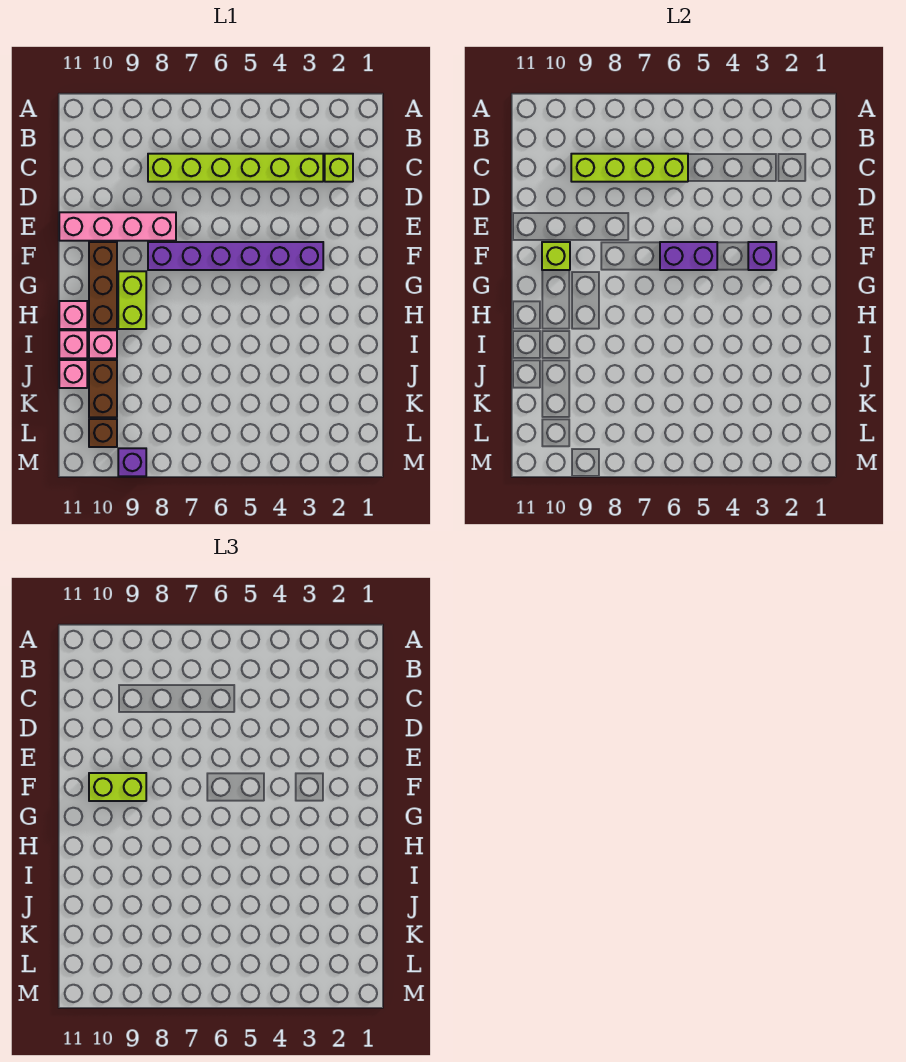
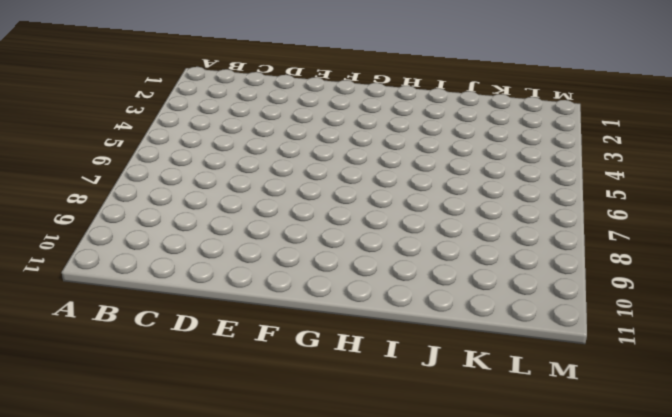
none -> lime brick C2 level 1
none -> lime brick C3:C8 level 1
none -> pink brick E8:E11 level 1

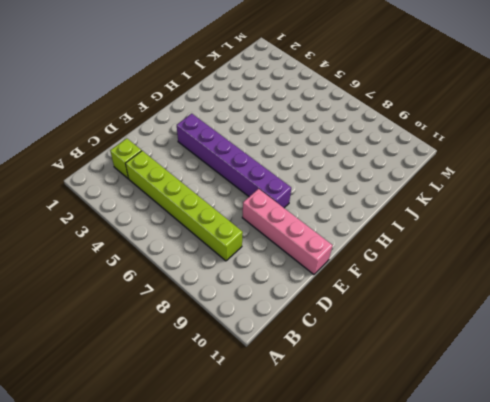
none -> brown brick F10:H10 level 1
none -> lime brick G9:H9 level 1
none -> pink brick H11 level 1

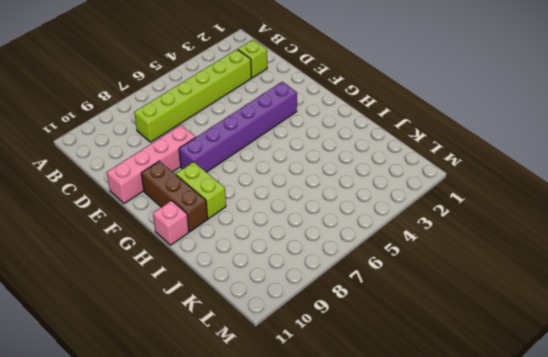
none -> pink brick I10 level 1
none -> pink brick I11 level 1
none -> brown brick J10:K10 level 1

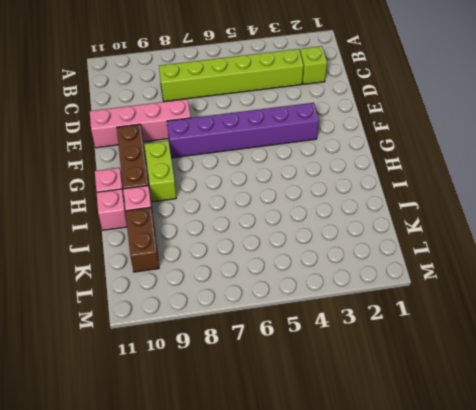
none -> pink brick J11 level 1
none -> brown brick L10 level 1
none -> purple brick M9 level 1

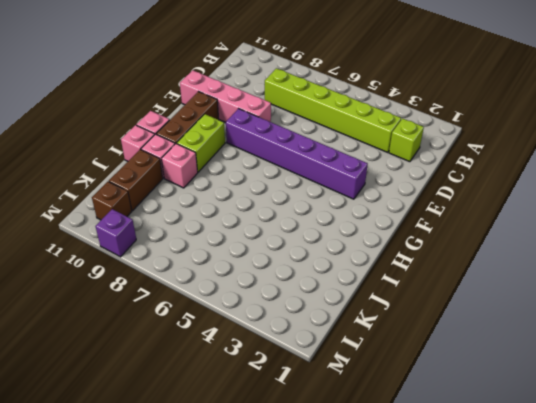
pink brick I9 level 1 -> pink brick J11 level 1
none -> lime brick C6:C9 level 2
none -> purple brick F3 level 2
none -> purple brick F5:F6 level 2

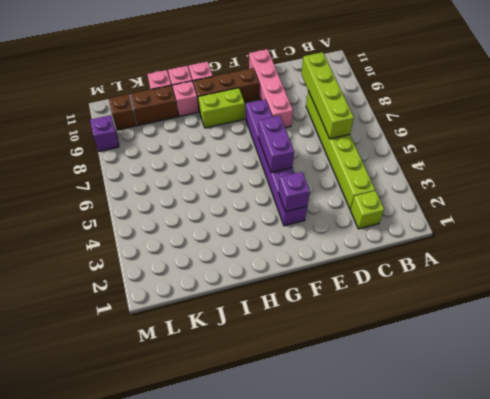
none -> lime brick F10 level 2
none -> lime brick F9:F10 level 3

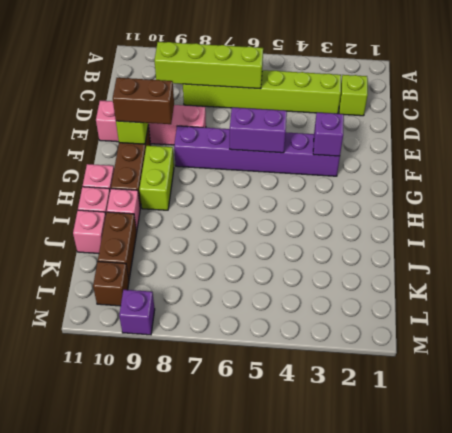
brown brick F9:F10 level 3 -> lime brick F9:F10 level 3

